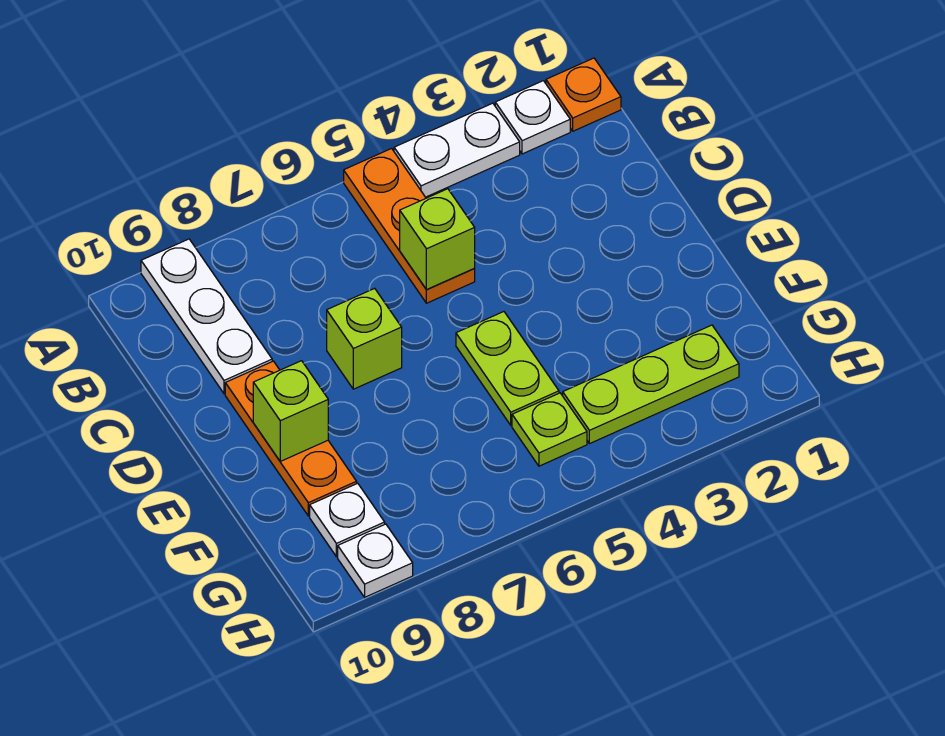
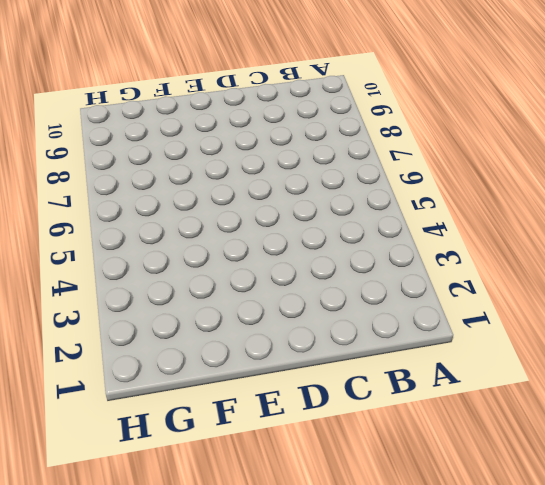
none -> orange plate A1 level 1
none -> white plate A2 level 1
none -> white plate A3:A4 level 1

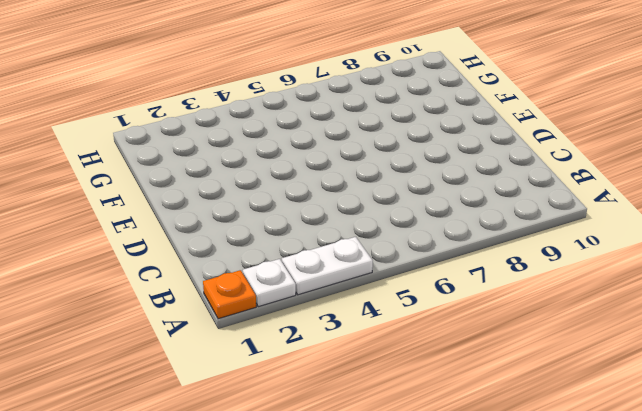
none -> orange plate A5:C5 level 1
none -> white plate A9:C9 level 1
none -> lime brick D7 level 1

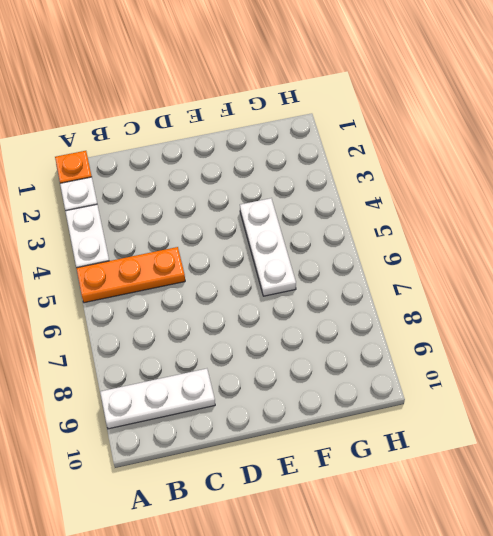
white plate F4:F6 level 1 -> lime plate E5:F5 level 1
none -> lime brick D7 level 1
none -> orange plate D9:F9 level 1
none -> lime plate G2:G4 level 1

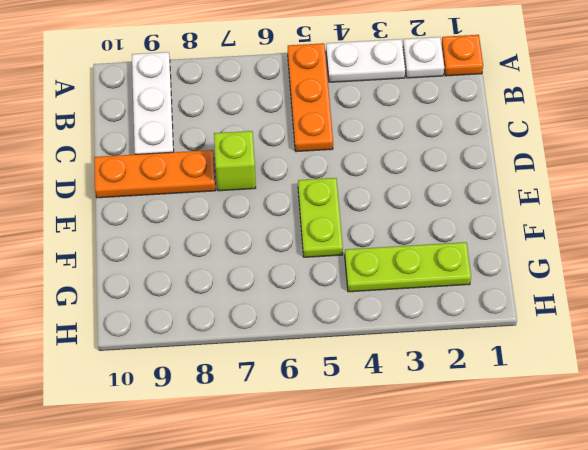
orange plate D8:D10 level 1 -> orange plate D9:F9 level 1
none -> lime plate G5 level 1
none -> white plate G9 level 1
none -> white plate H9 level 1

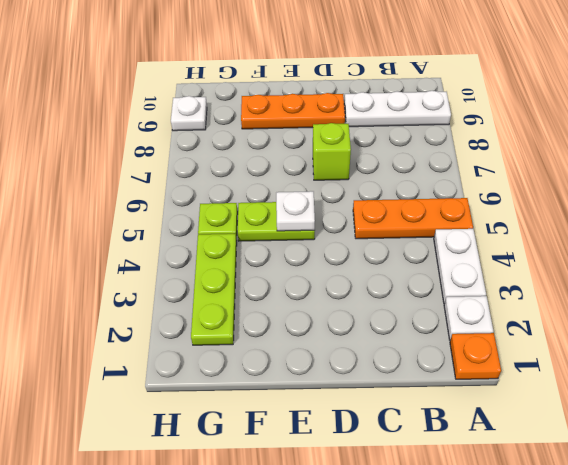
white plate E5 level 2 -> white plate G9 level 1
none -> lime brick C5 level 2
none -> lime brick E9 level 2

